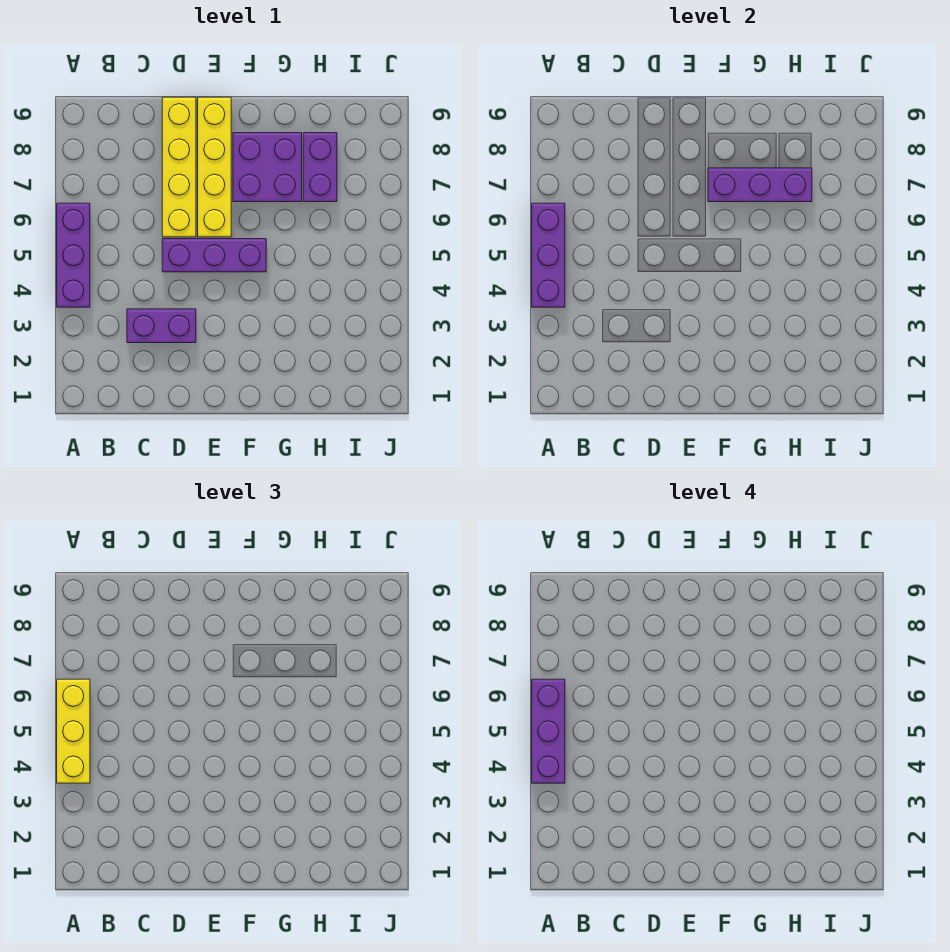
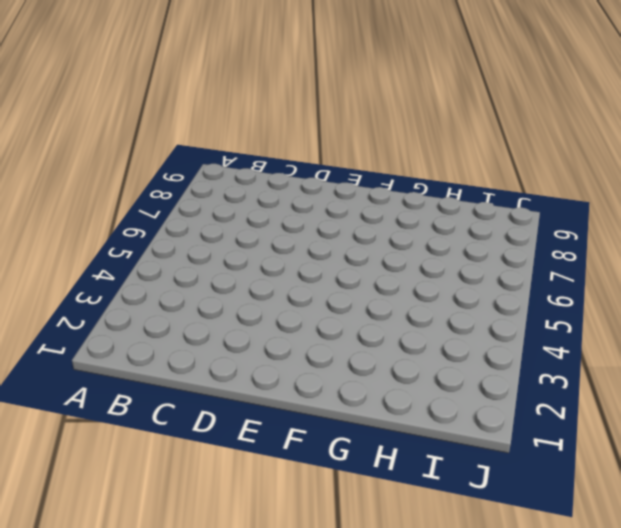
none -> purple brick A4:A6 level 1
none -> purple brick C3:D3 level 1

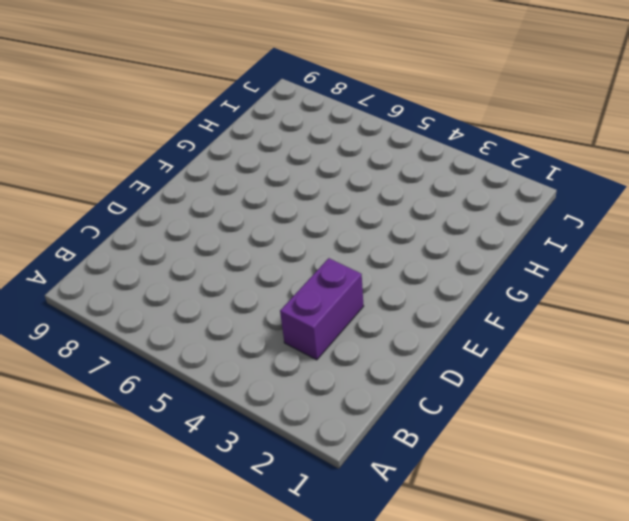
none -> purple brick A4:A6 level 1
none -> purple brick D5:F5 level 1

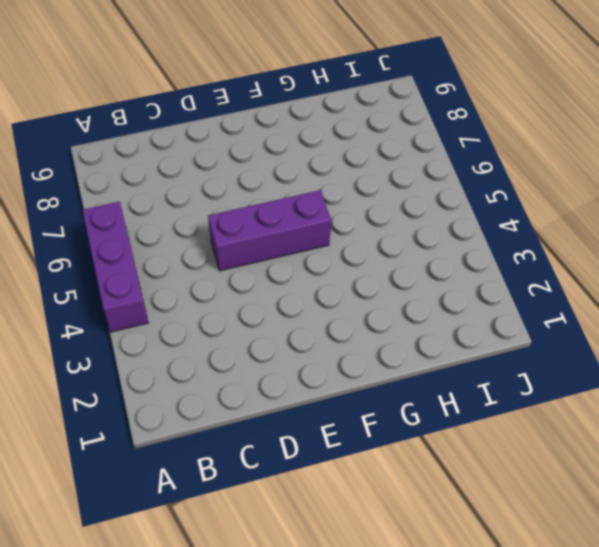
none -> purple brick C3:D3 level 1
none -> yellow brick D6:D9 level 1

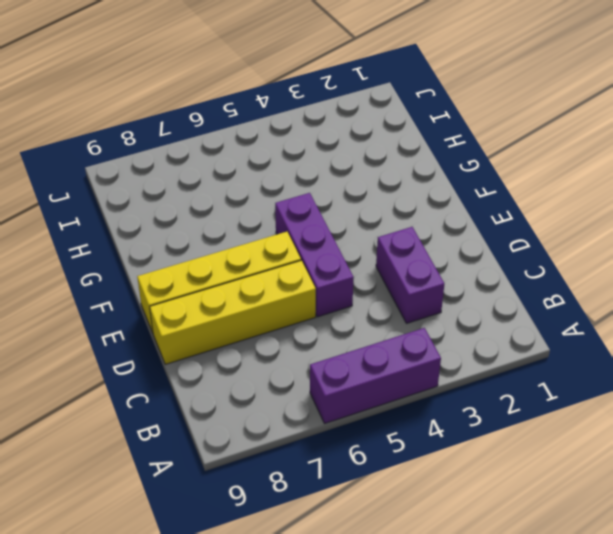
none -> purple brick F7:G8 level 1
none -> purple brick H7:H8 level 1

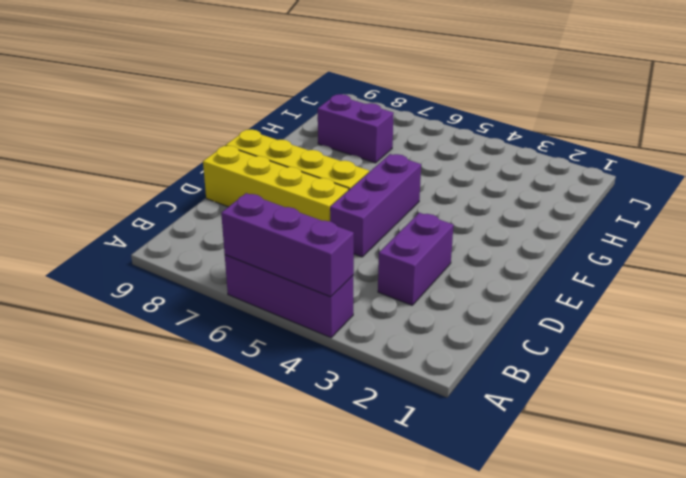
none -> purple brick F7:G8 level 1
none -> purple brick F7:H7 level 2

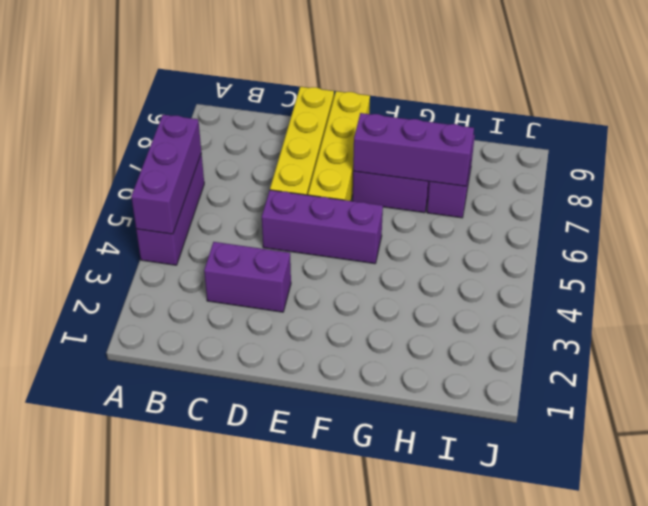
none -> yellow brick A4:A6 level 3
none -> purple brick A4:A6 level 4

